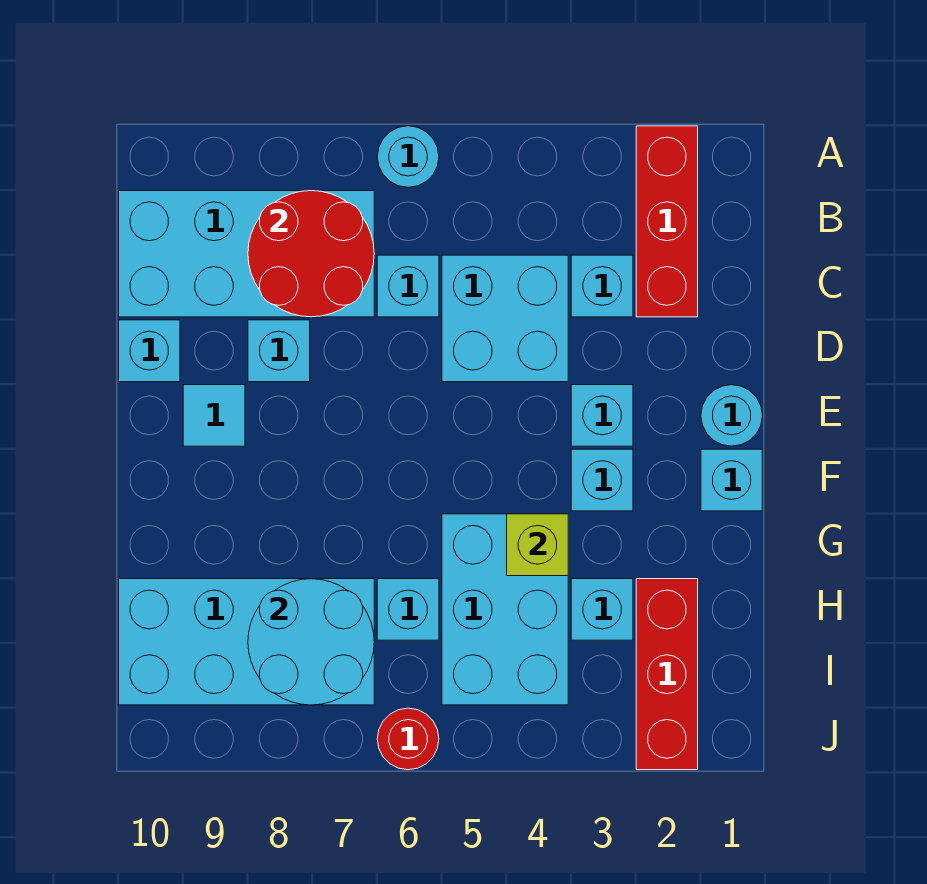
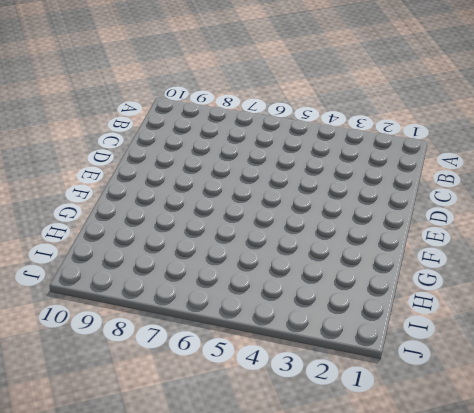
none -> red brick A2:C2 level 1
none -> cyan round brick A6 level 1
none -> cyan brick B7:C10 level 1

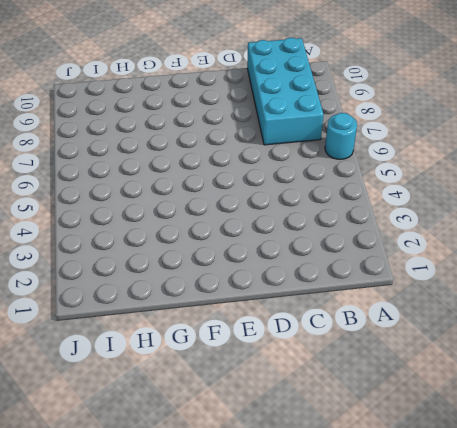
none -> red brick A2:C2 level 1
none -> cyan brick C3 level 1
none -> cyan brick C4:D5 level 1

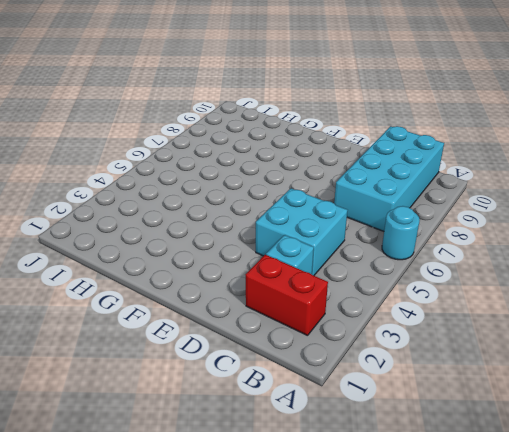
red brick B2:C2 level 1 -> red brick A2:C2 level 1
none -> cyan brick C6 level 1
none -> cyan brick D8 level 1
none -> cyan brick D10 level 1

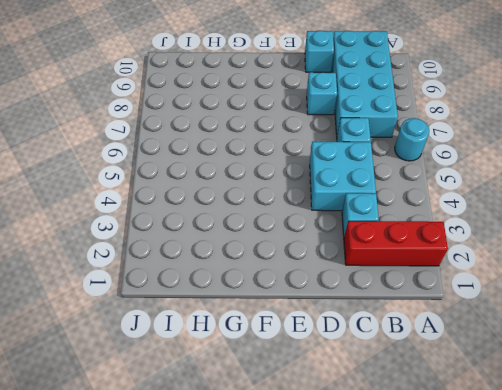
none -> cyan round brick E1 level 1
none -> cyan brick E3 level 1
none -> cyan tile E9 level 1

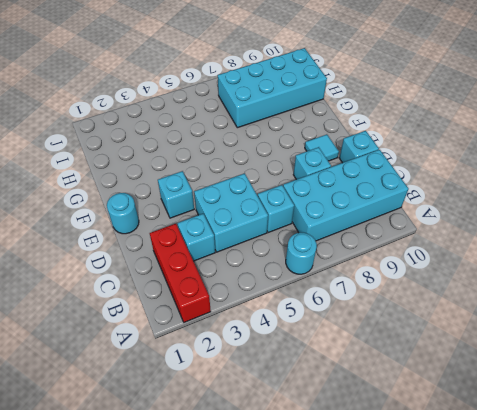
none -> cyan brick F1 level 1
none -> cyan brick F3 level 1
none -> cyan brick G4:I5 level 1

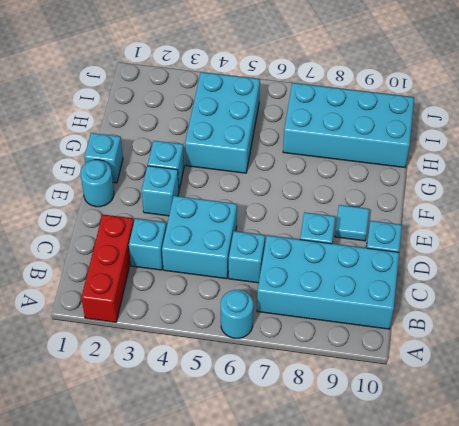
none -> red brick H2:J2 level 1
none -> cyan brick H3 level 1
none -> cyan brick H6 level 1

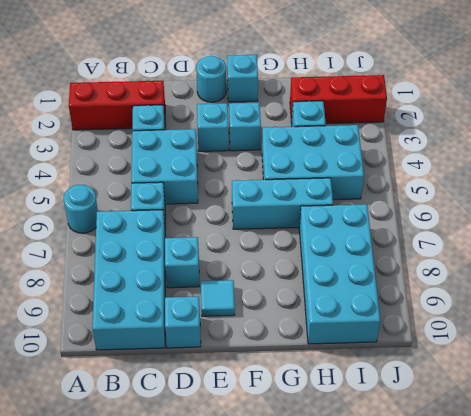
cyan brick F6:H6 level 1 -> cyan brick H6 level 1
none -> red round brick J6 level 1
none -> red round brick B7:C8 level 2
none -> lime brick G4 level 2

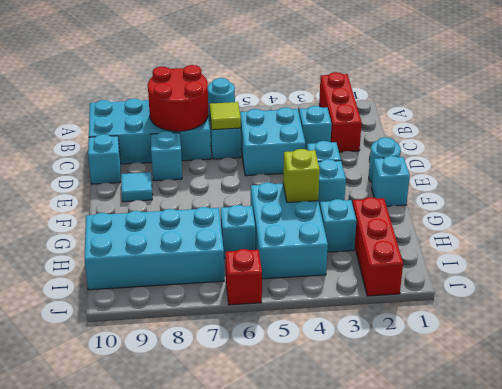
lime tile C6 level 2 -> none
red brick J6 level 1 -> red round brick J6 level 1
none -> cyan round brick H7:I8 level 2

